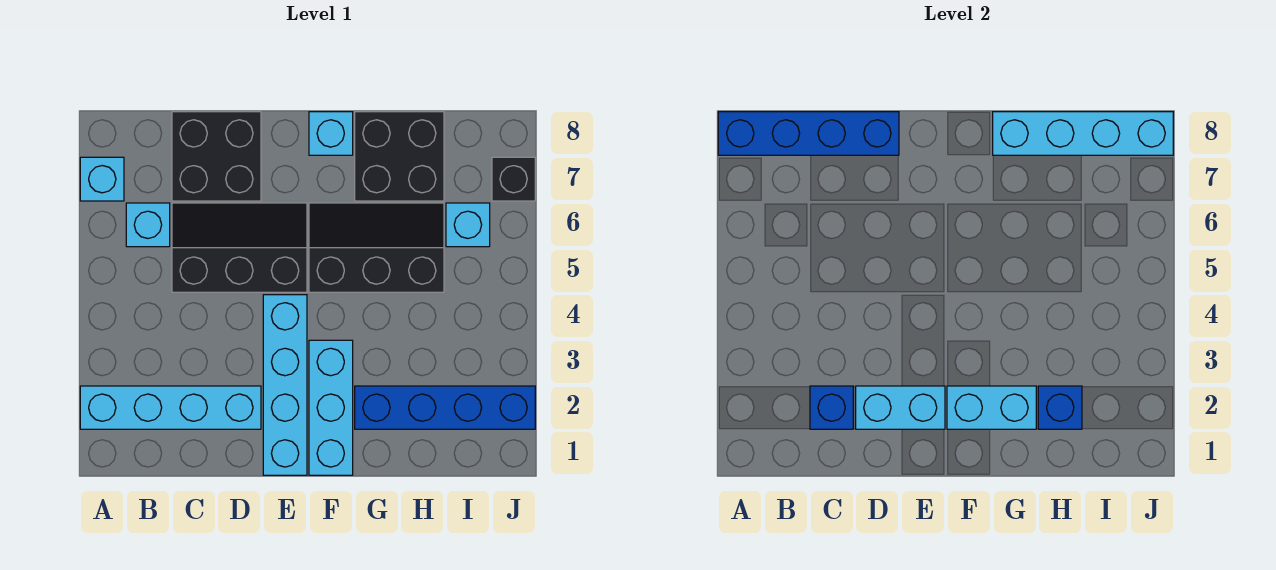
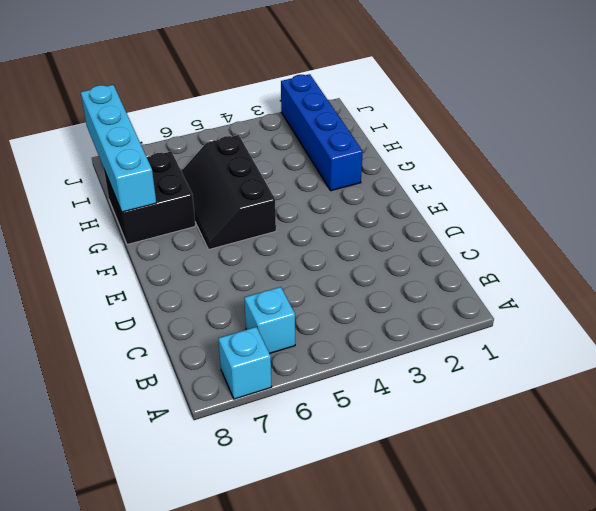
none -> cyan brick A2:D2 level 1
none -> black slope C5:E6 level 1 top 5
none -> black brick C7:D8 level 1

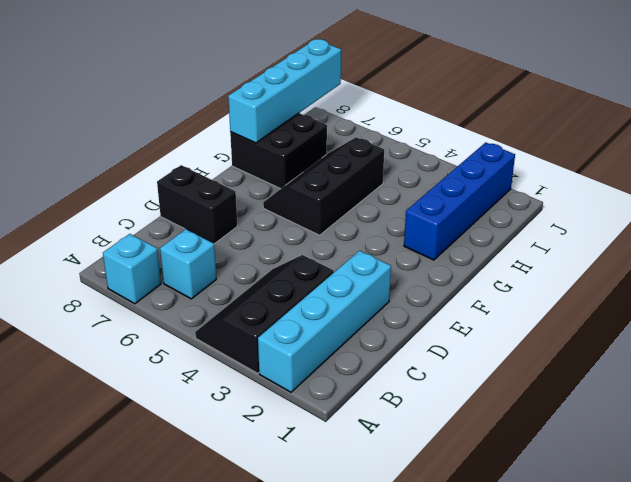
black slope A3:C4 level 1 top 3 -> black slope C5:E6 level 1 top 5
black brick D7:D8 level 1 -> black brick C7:D8 level 1
none -> cyan brick E1:E4 level 1
none -> cyan brick F1:F3 level 1
none -> cyan brick F8 level 1

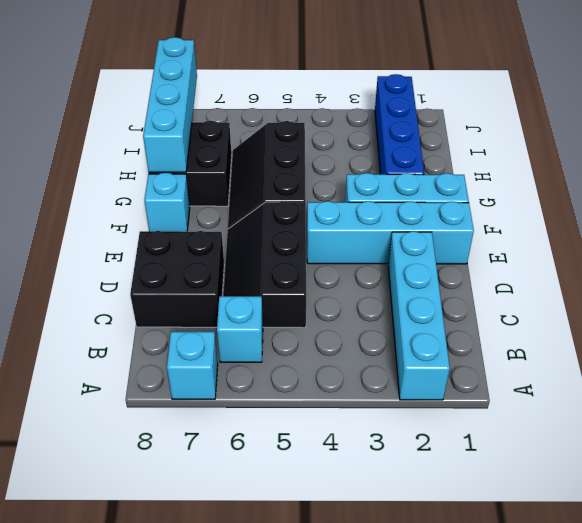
none -> cyan brick I6 level 1
none -> black brick J7 level 1
none -> blue brick A8:D8 level 2

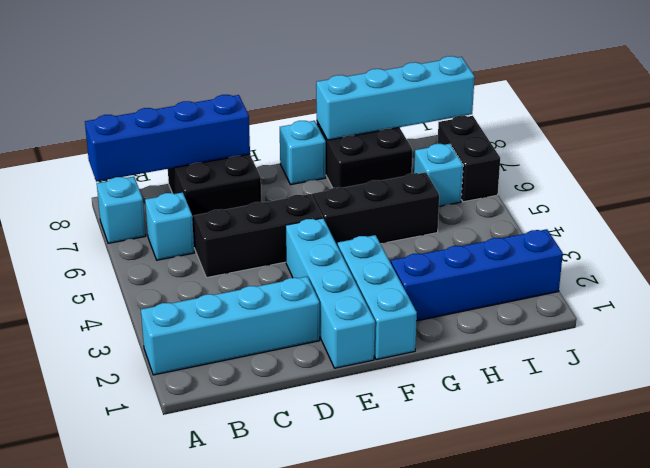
black brick J6:J7 level 1 -> black brick J7 level 1
none -> blue brick C2 level 2
none -> cyan brick D2:E2 level 2
none -> cyan brick F2:G2 level 2

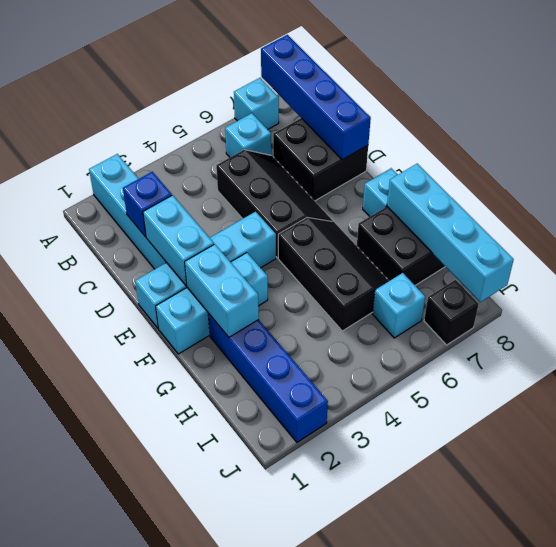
none -> blue brick H2 level 2

